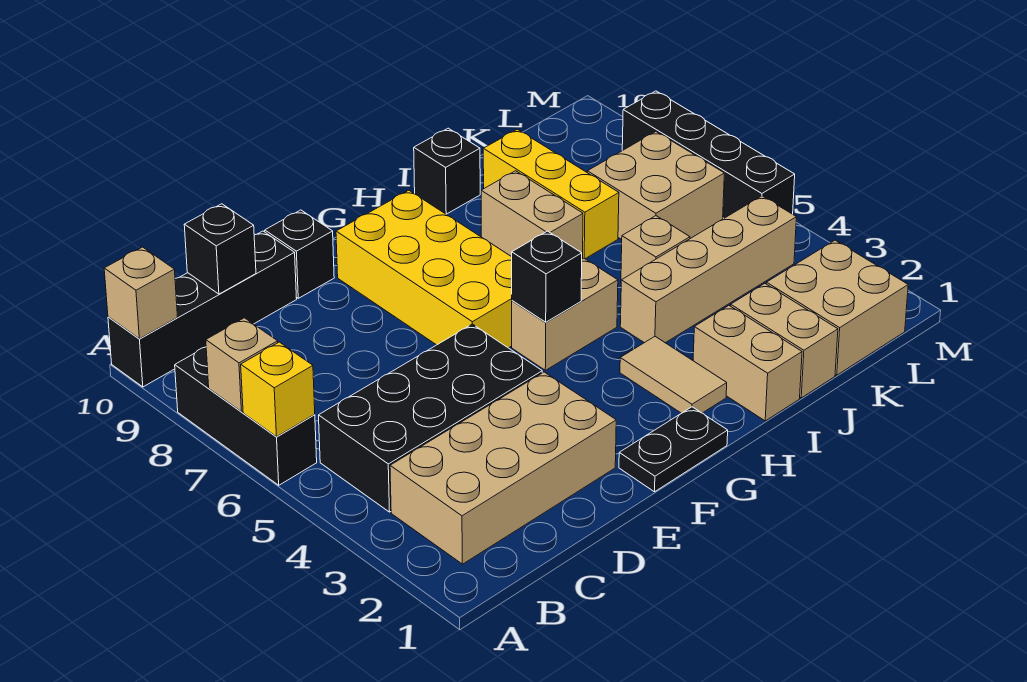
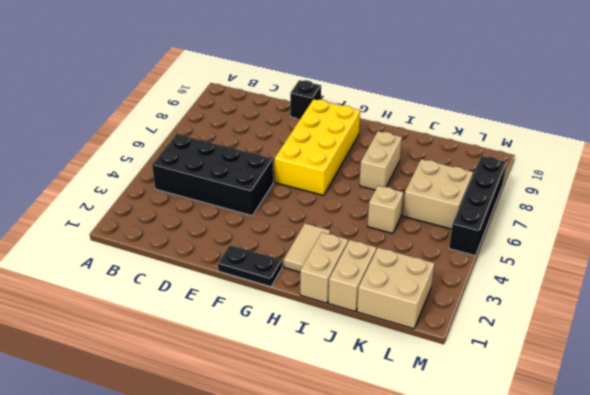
none -> black brick A6:A8 level 1
none -> black brick A10:D10 level 1
none -> tan brick B2:E3 level 1

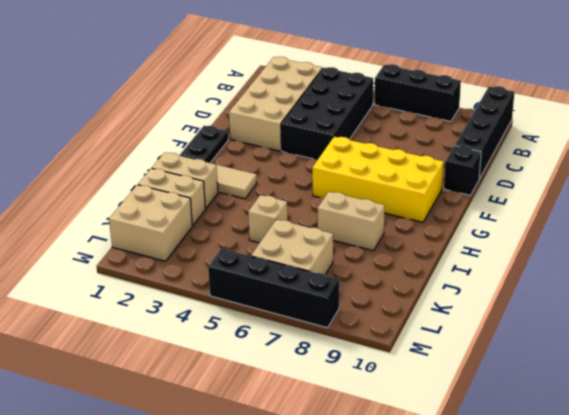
none -> tan brick G5:H5 level 1
none -> tan brick I4:L4 level 1
none -> black brick I10 level 1

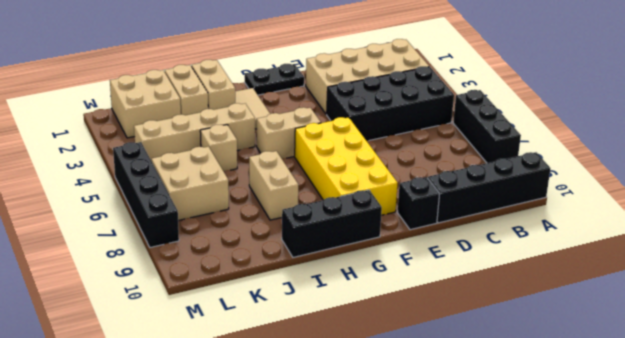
black brick G10:I10 level 1 -> black brick I10 level 1
none -> yellow brick J7:J9 level 1
none -> yellow brick A6 level 2
none -> tan brick A7 level 2

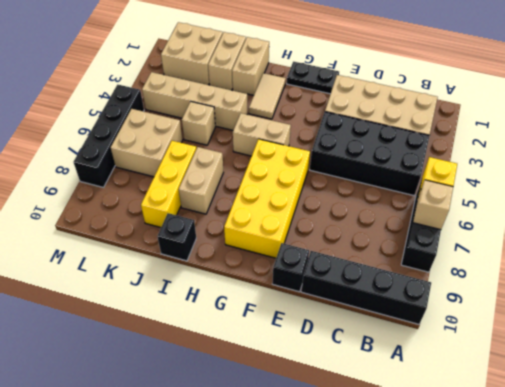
none -> tan brick A10 level 2
none -> black brick C10 level 2
none -> black brick G5 level 2

